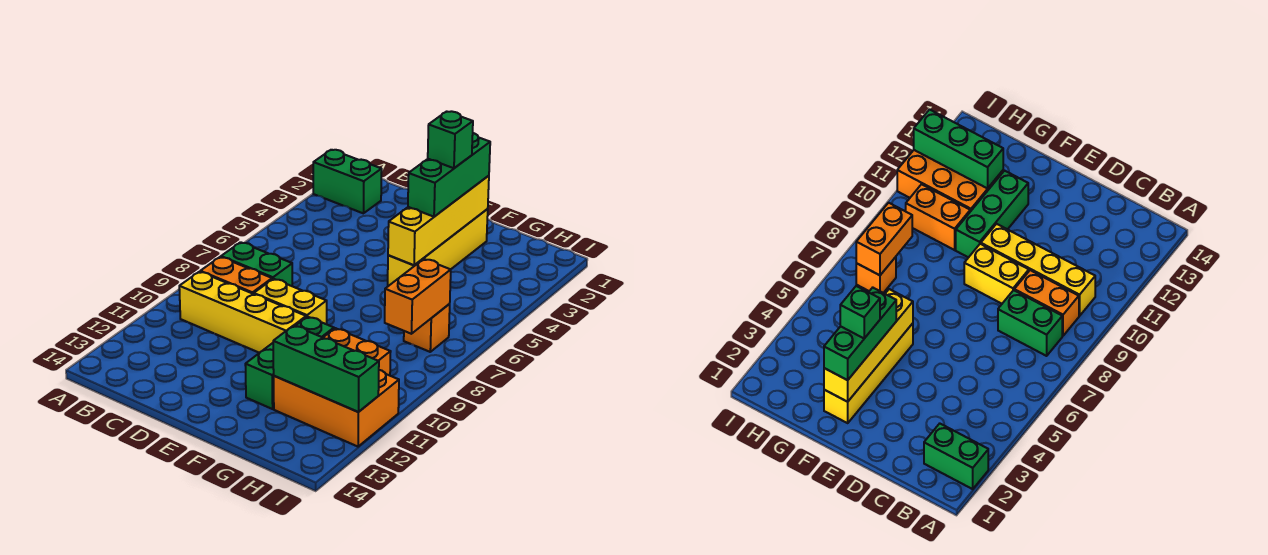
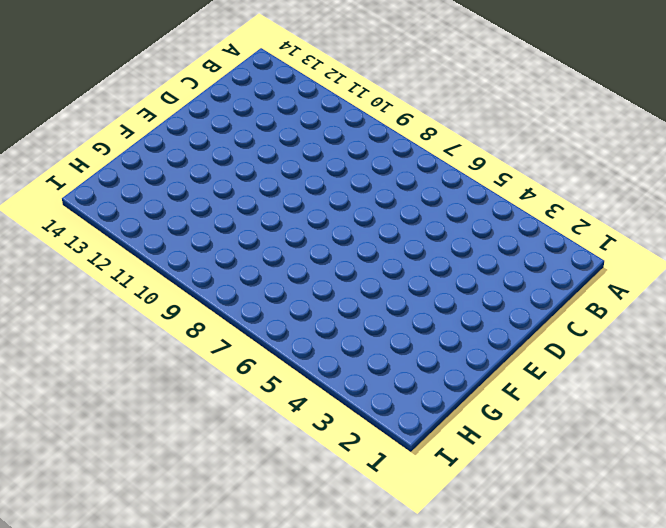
none -> green brick A2:B2 level 1
none -> green brick B8:C8 level 1
none -> orange brick B9:C9 level 1

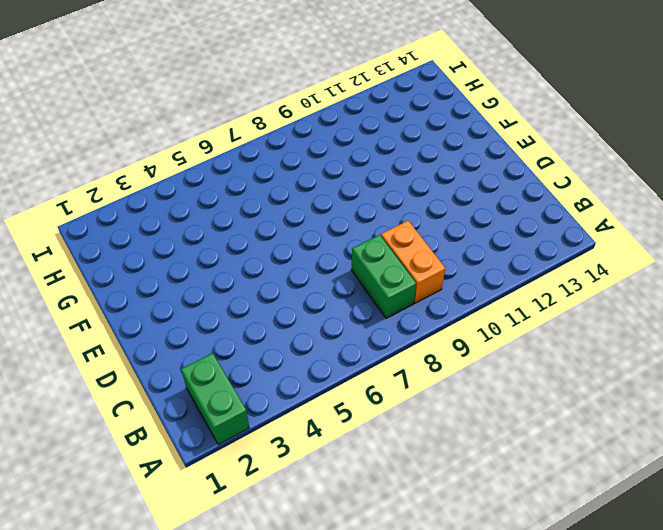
none -> yellow brick B10:E10 level 1
none -> yellow brick D9:E9 level 1
none -> yellow brick F2:F5 level 1

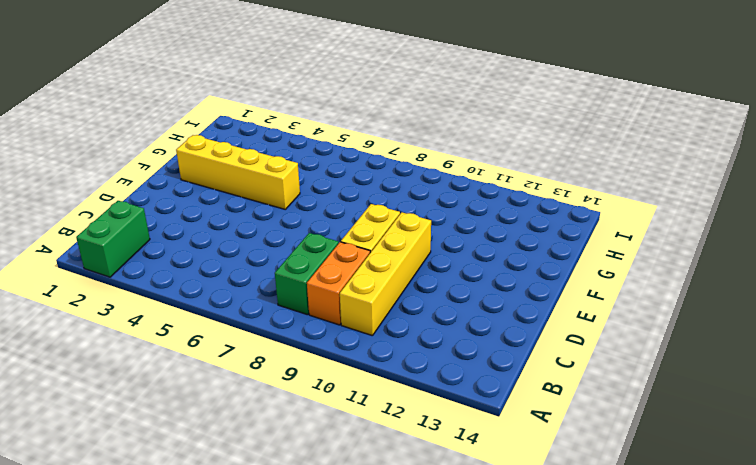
none -> green brick F10:F12 level 1
none -> orange brick G10:H10 level 1
none -> orange brick G11:I12 level 1

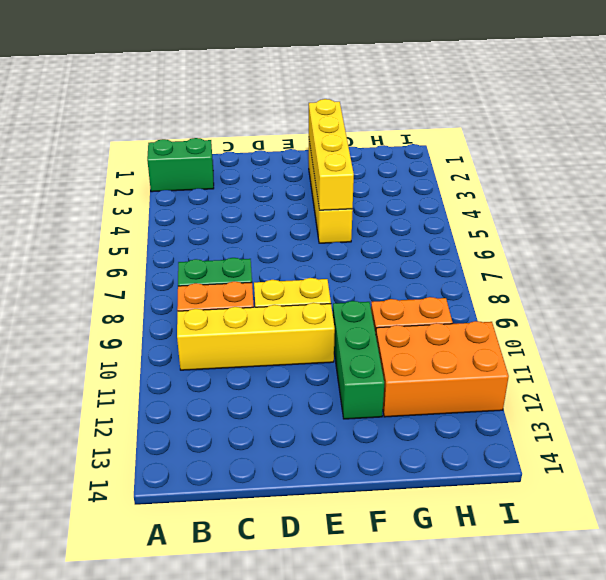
none -> orange brick H7 level 1
none -> green brick G12:I12 level 2
none -> orange brick H7:H8 level 2

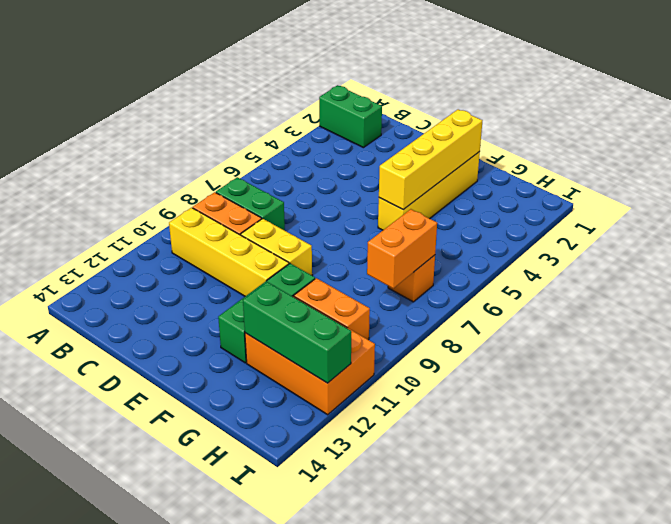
none -> green brick F2:F4 level 3
none -> green brick F3 level 4

